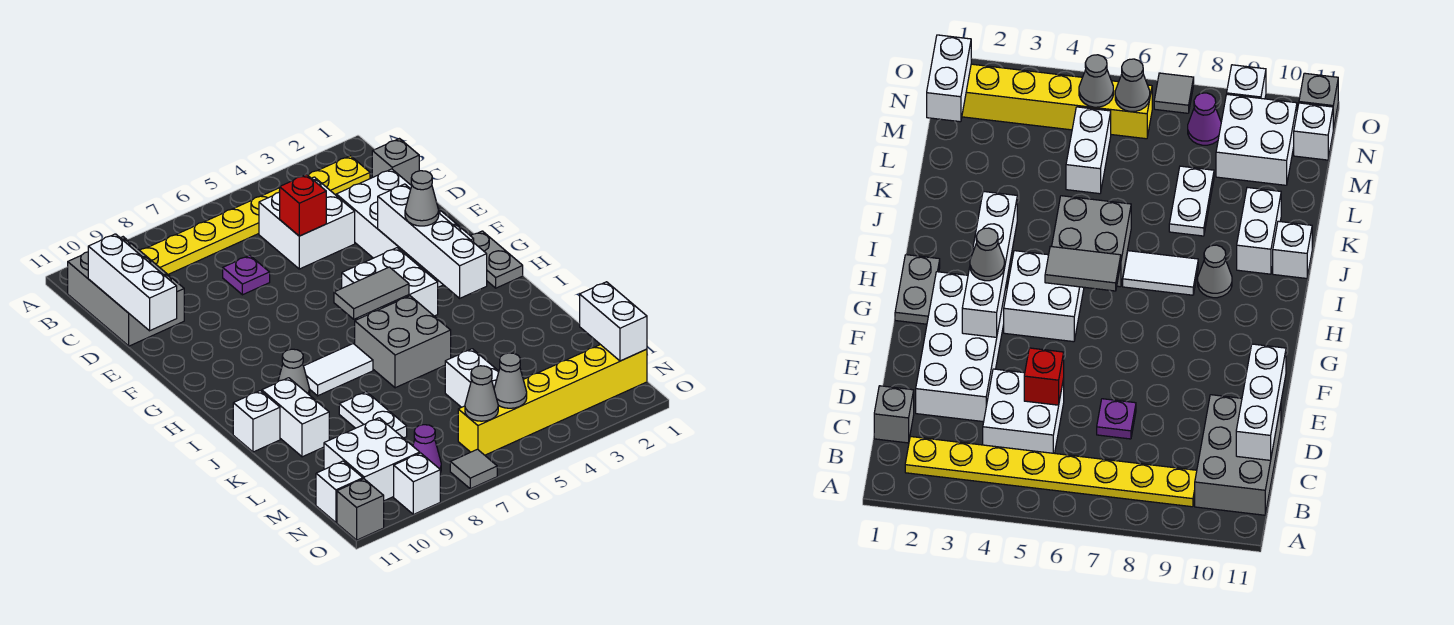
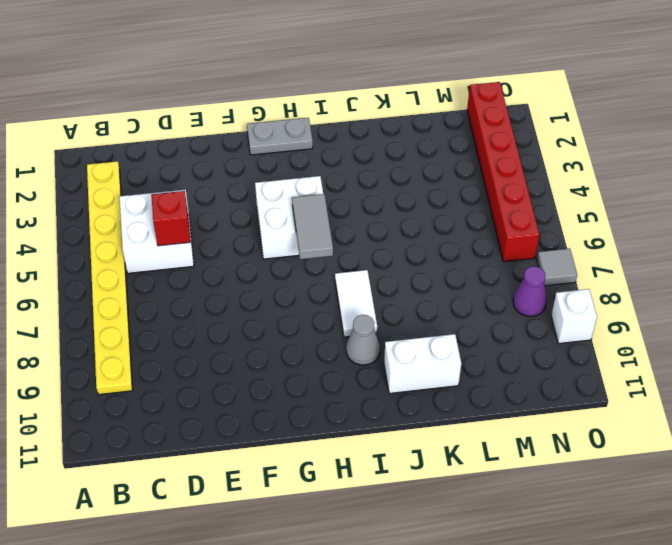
red brick N1:N6 level 1 -> yellow brick N1:N6 level 1
none -> grey brick B10:D11 level 1
none -> grey brick C1 level 1
none -> white brick D2:G3 level 1
none -> purple plate D7 level 1

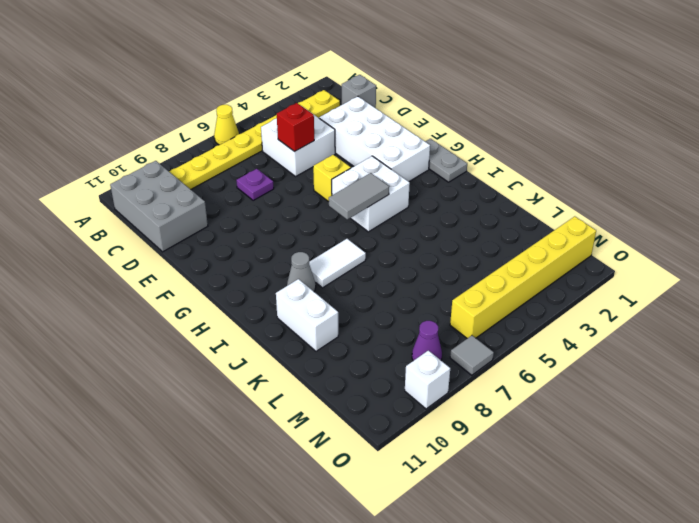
yellow cone A6 level 1 -> none
yellow brick F5 level 1 -> none
none -> grey brick I5:J6 level 1
none -> white brick J11 level 1
none -> white plate K8:L8 level 1
none -> white brick L5:M5 level 1

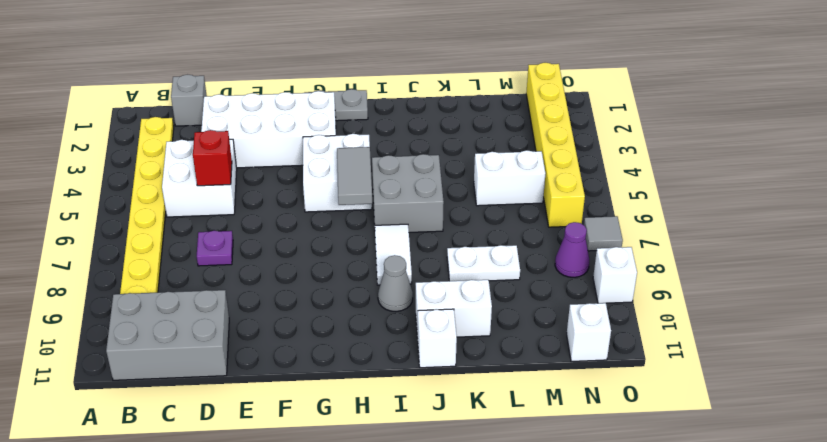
none -> white brick M9:N10 level 1
none -> grey brick O11 level 1
none -> white brick C11:E11 level 2
none -> white brick F3:I3 level 2

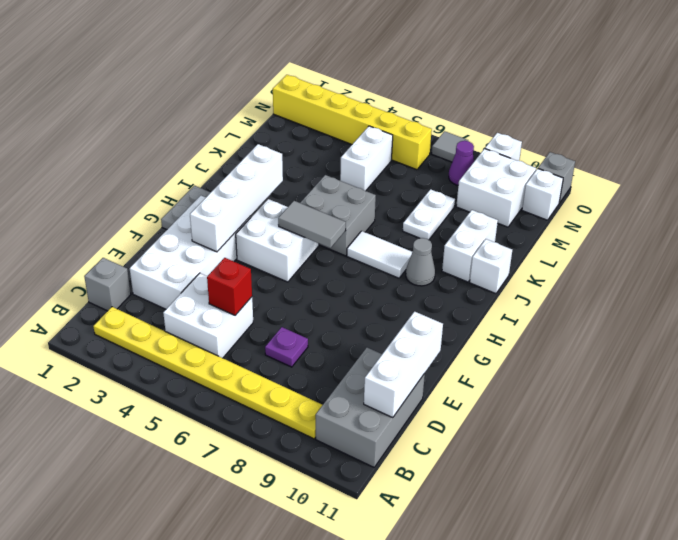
none -> white brick M1:N1 level 2
none -> grey cone N5 level 2
none -> grey cone N6 level 2
none -> grey cone G3 level 3

